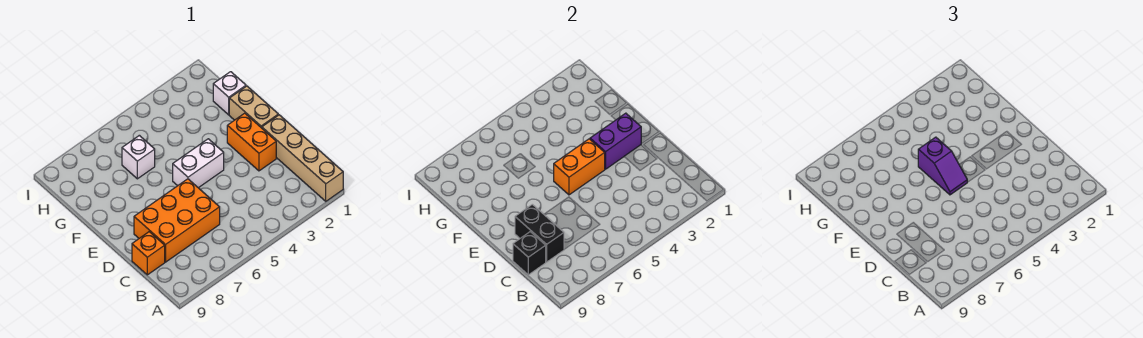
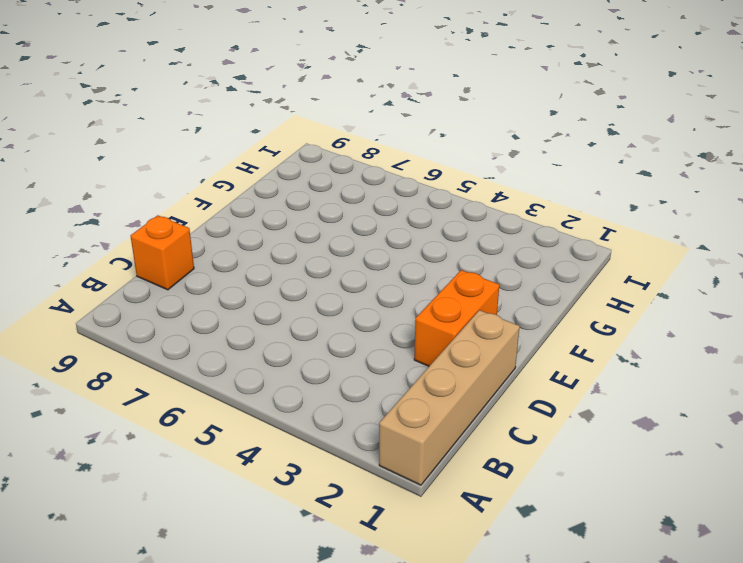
none -> orange brick C6:D8 level 1
none -> tan brick E1:F1 level 1
none -> white brick E4:E5 level 1

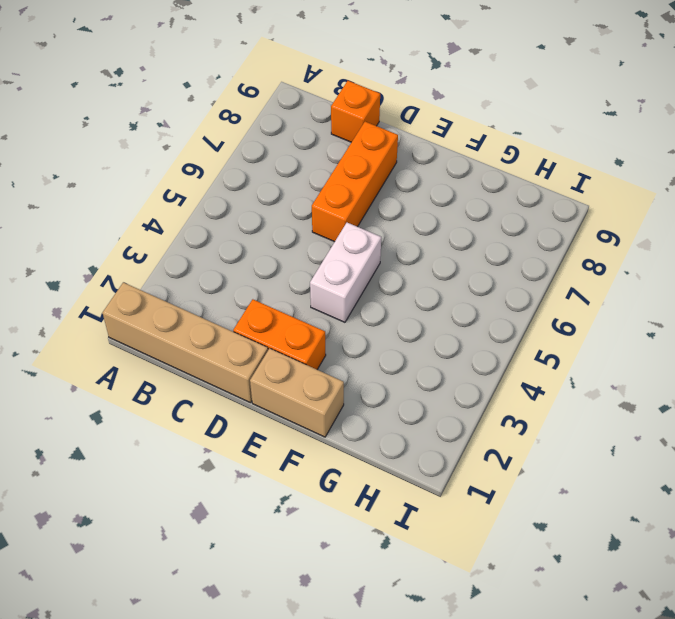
orange brick D6:D8 level 1 -> orange brick C6:D8 level 1
none -> white brick G1 level 1
none -> white brick G6 level 1
none -> black brick C8:D8 level 2

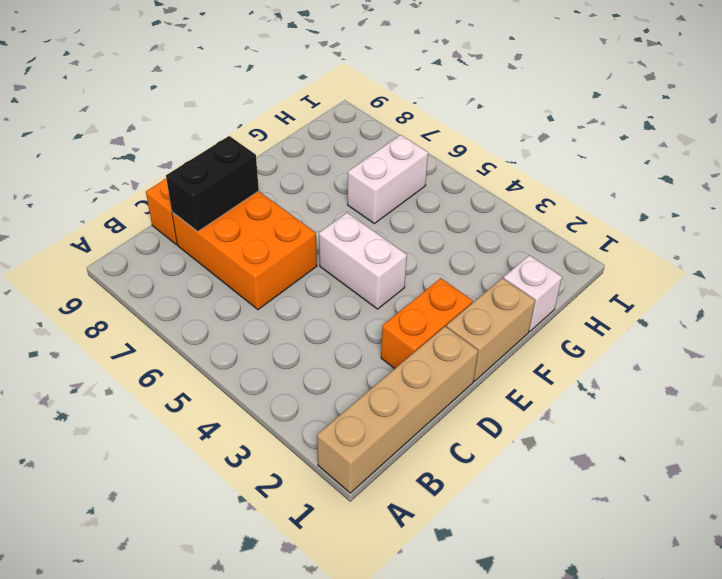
white brick G6:H6 level 1 -> white brick G6 level 1
none -> black brick C9 level 2
none -> purple brick E2:E3 level 2
none -> orange brick E4:E5 level 2

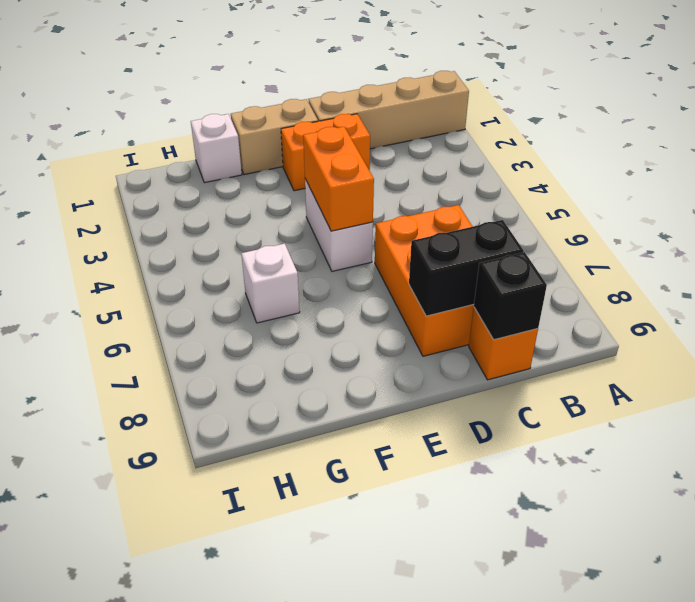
none -> purple brick E2:E3 level 2
none -> purple slope E5:F5 level 3 top F

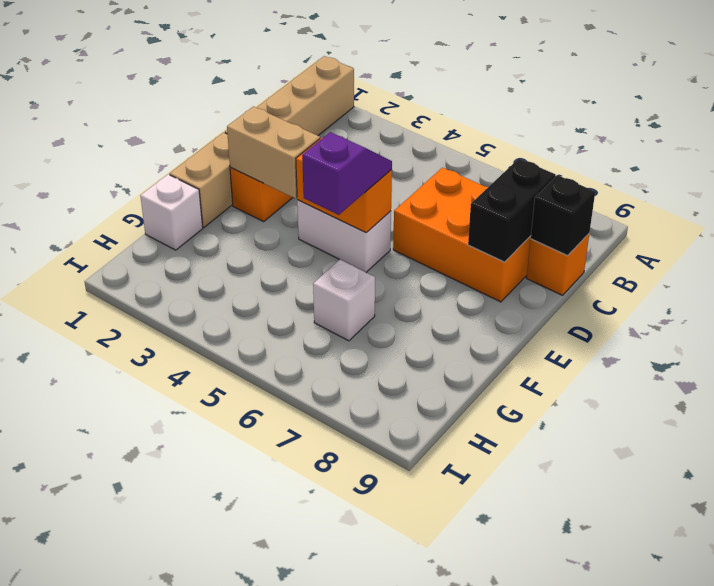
tan brick E2:E3 level 2 -> purple brick E2:E3 level 2

